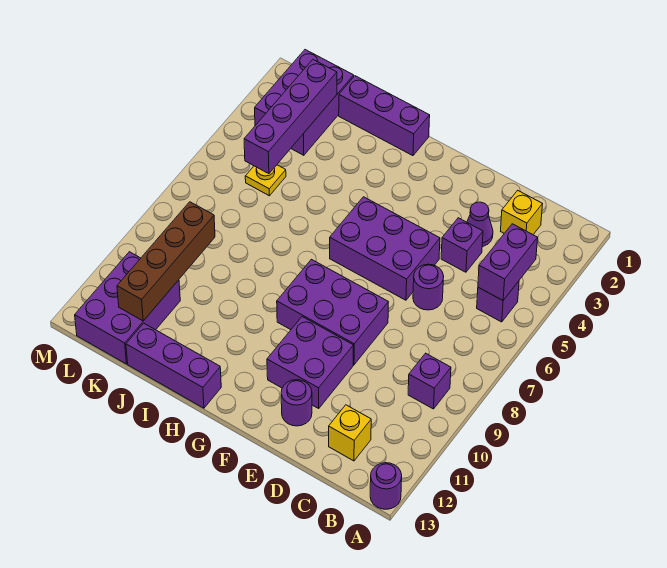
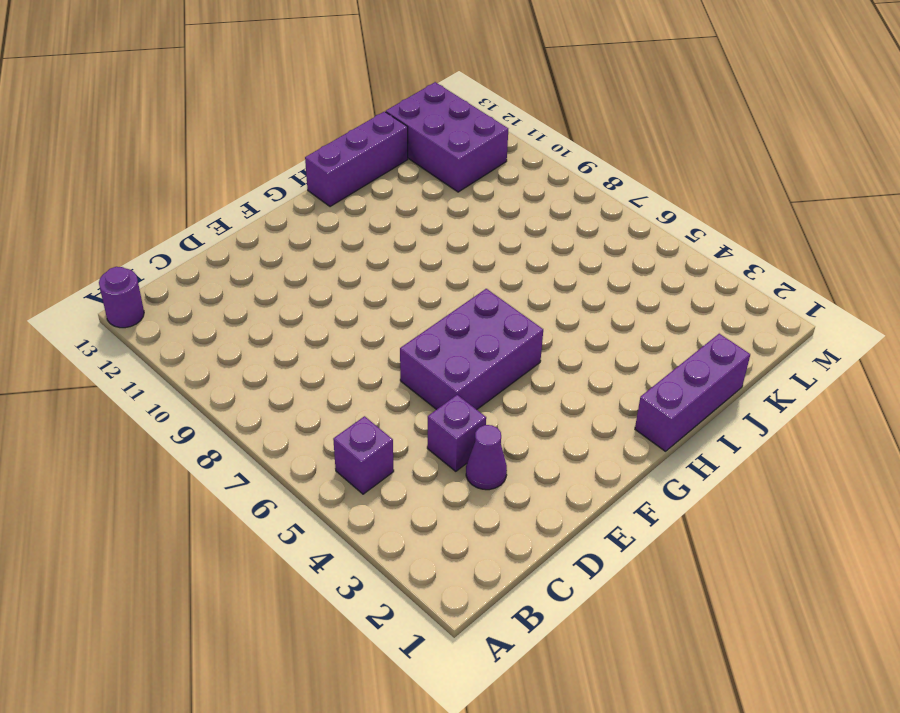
none -> purple brick B9 level 1
none -> yellow brick C2 level 1
none -> yellow brick C12 level 1

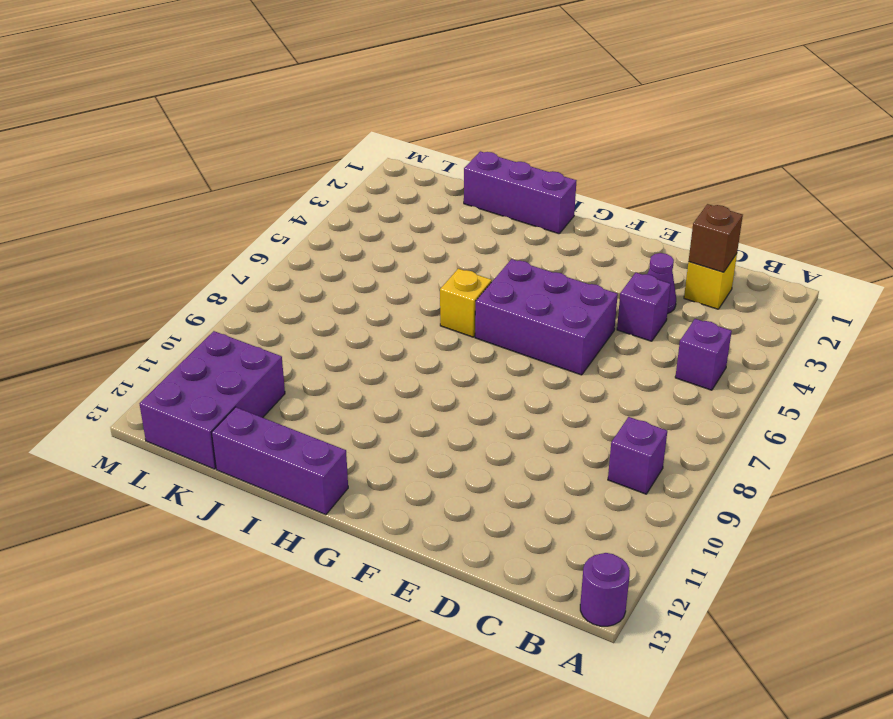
brown brick C2 level 2 -> none
yellow brick H6 level 1 -> yellow brick C12 level 1
none -> purple round brick D6 level 1
none -> purple brick E8:G9 level 1
none -> purple brick E10:F11 level 1

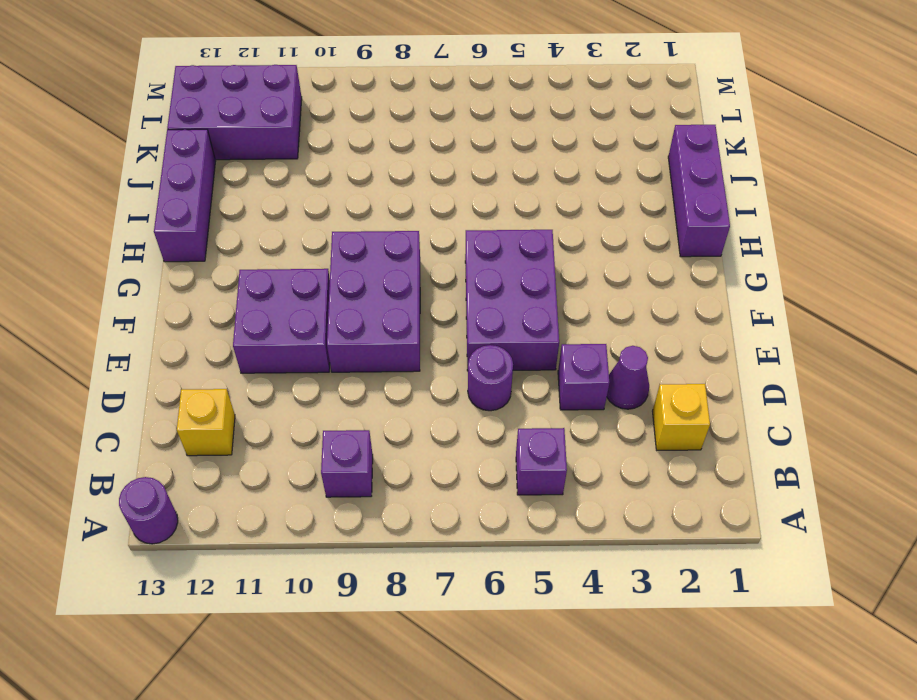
none -> purple round brick E12 level 1
none -> purple brick K1:L3 level 1
none -> yellow plate K5 level 1

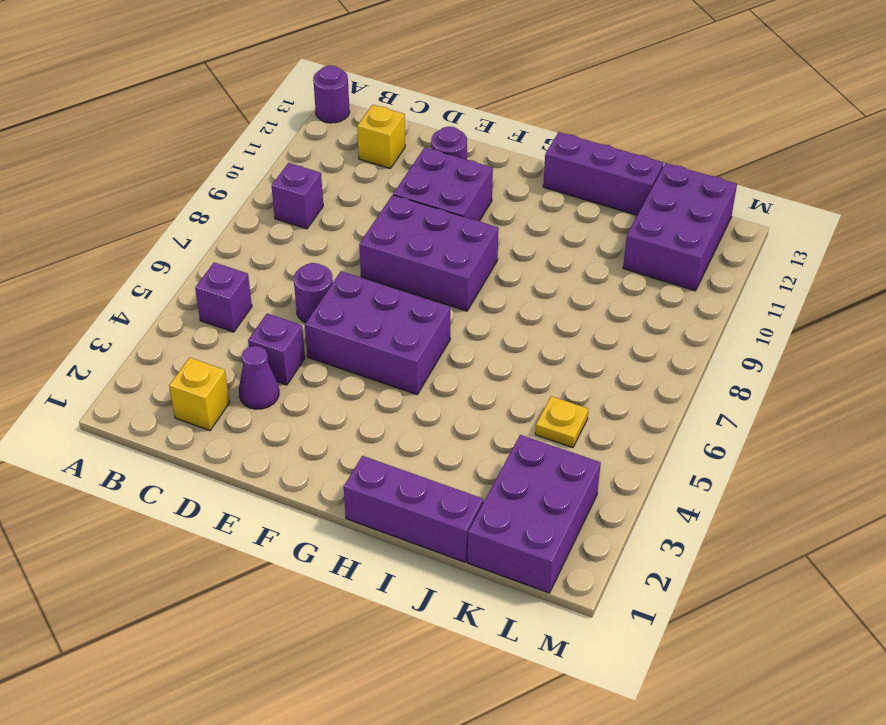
none -> purple brick B4:B5 level 2
none -> purple brick K2:K5 level 2
none -> brown brick K9:K12 level 2

